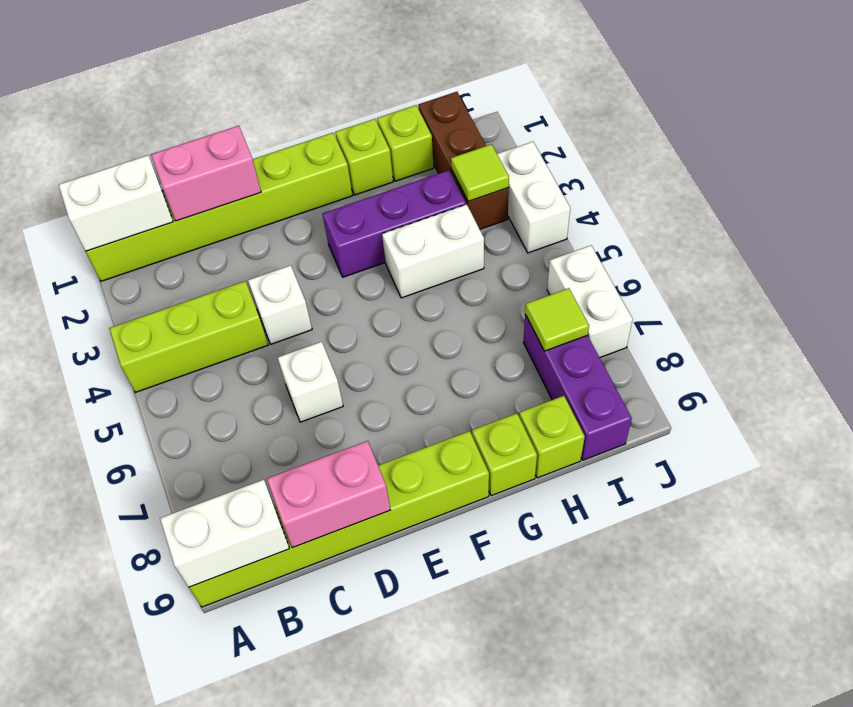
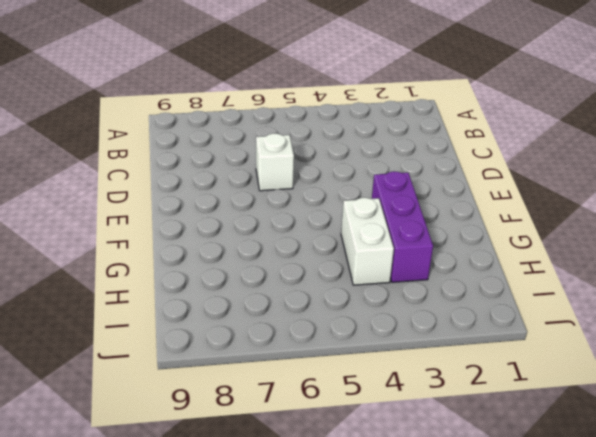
none -> lime brick A1:F1 level 1
none -> lime brick A4:C4 level 1
none -> lime brick A9:F9 level 1

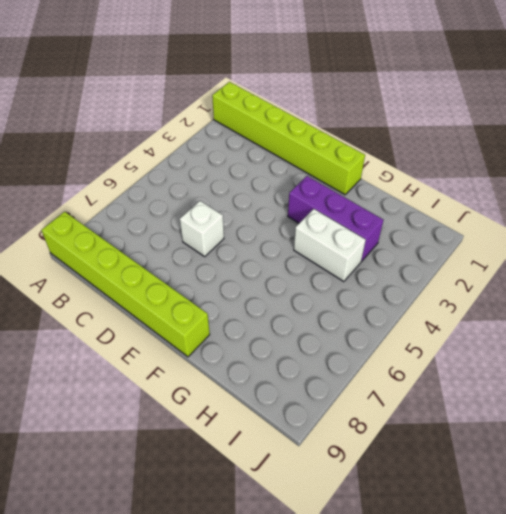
none -> lime brick A4:C4 level 1
none -> white brick D4 level 1
none -> lime brick G1 level 1

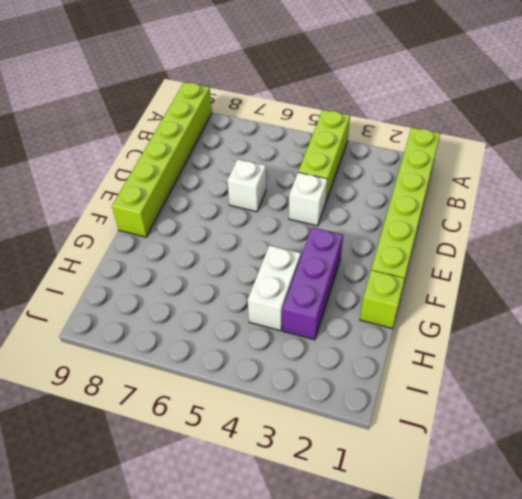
none -> lime brick G9 level 1
none -> lime brick H1 level 1
none -> lime brick H9 level 1

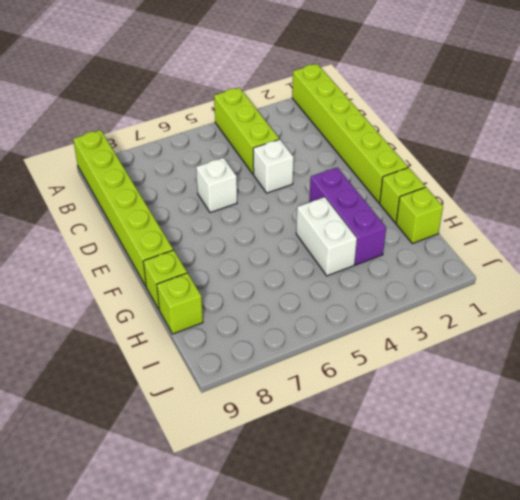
none -> brown brick I1:I3 level 1
none -> purple brick I7:I9 level 1
none -> white brick J3:J4 level 1

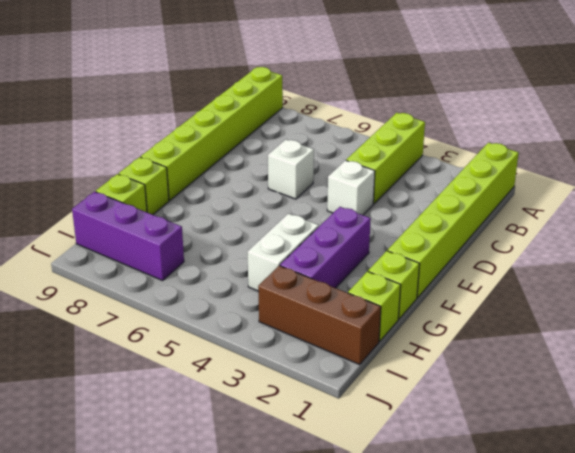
none -> white brick J3:J4 level 1
none -> white brick J6:J7 level 1
none -> white brick A1:B1 level 2

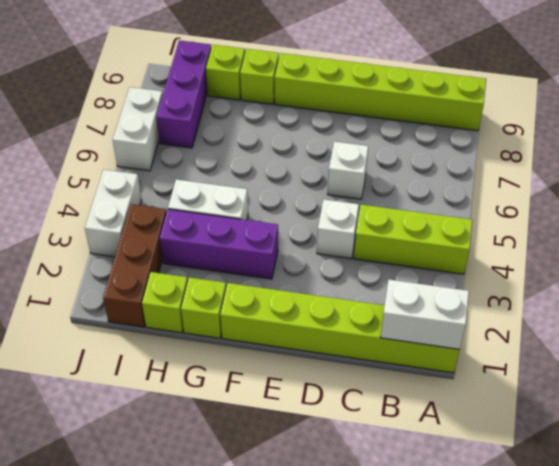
none -> white brick A9:B9 level 2
none -> pink brick C1:D1 level 2
none -> pink brick C9:D9 level 2

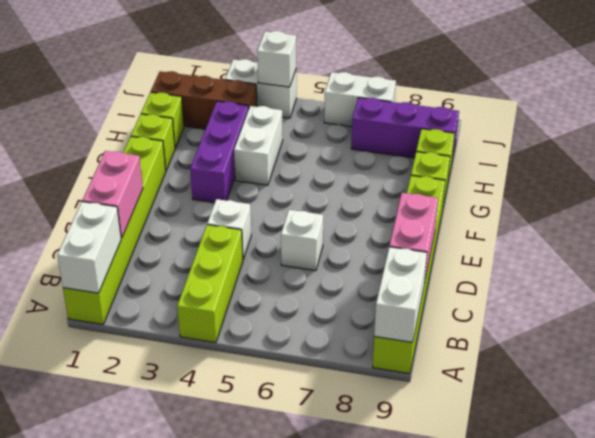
white brick J4 level 2 -> none
none -> lime tile I3 level 2
none -> lime tile I7 level 2

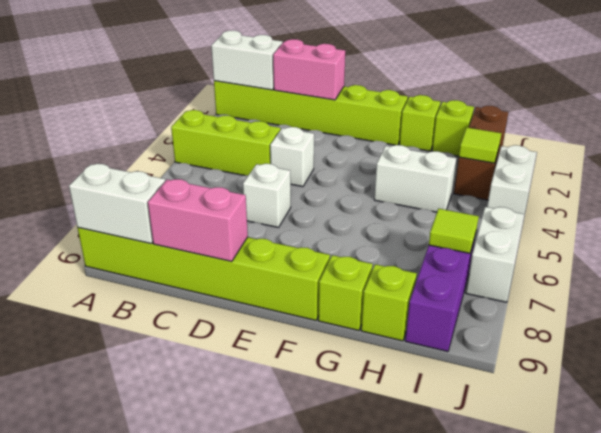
none -> purple brick F3:H3 level 1

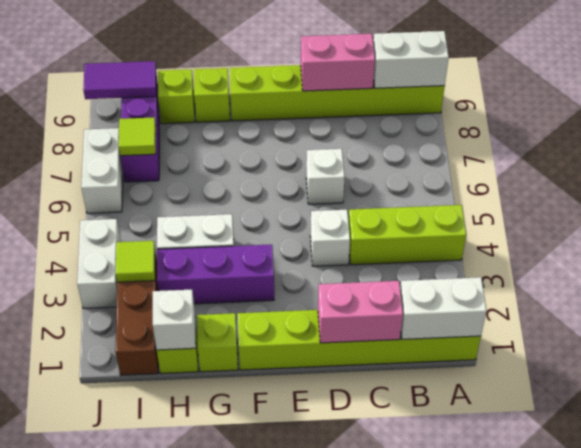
white brick H1 level 2 -> none
purple tile I9:J9 level 2 -> none

